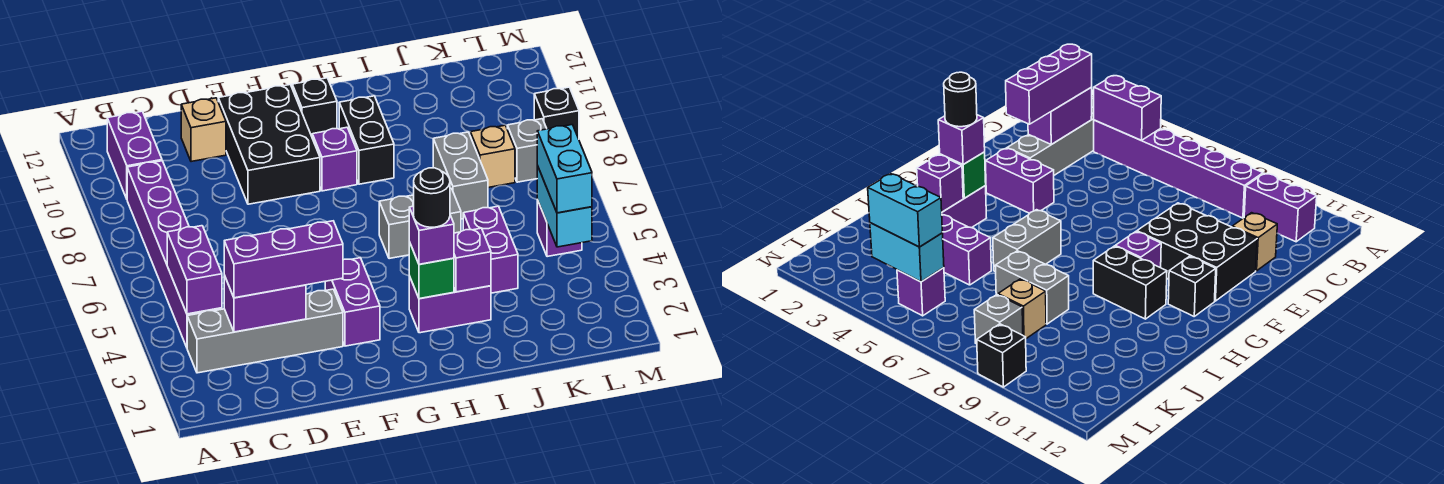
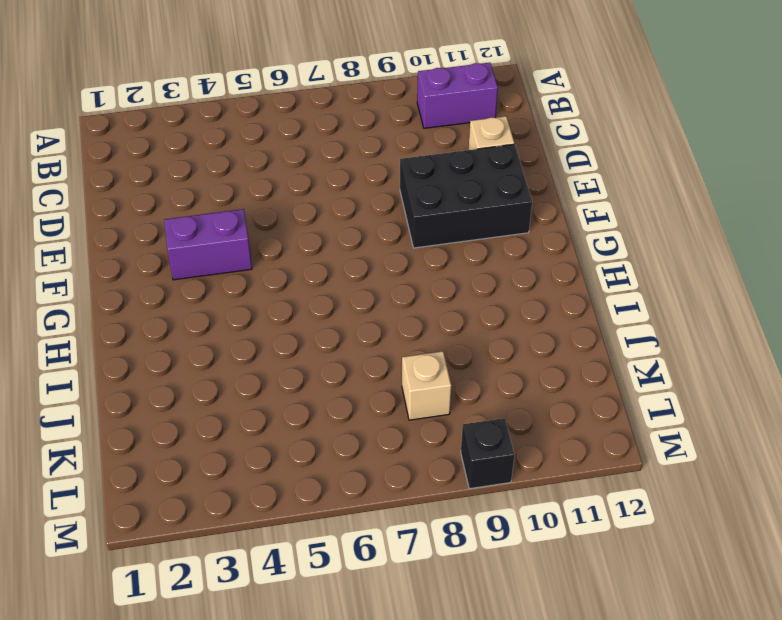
none -> grey brick B3:E3 level 1
none -> purple brick B4:B9 level 1
none -> purple brick G9 level 1

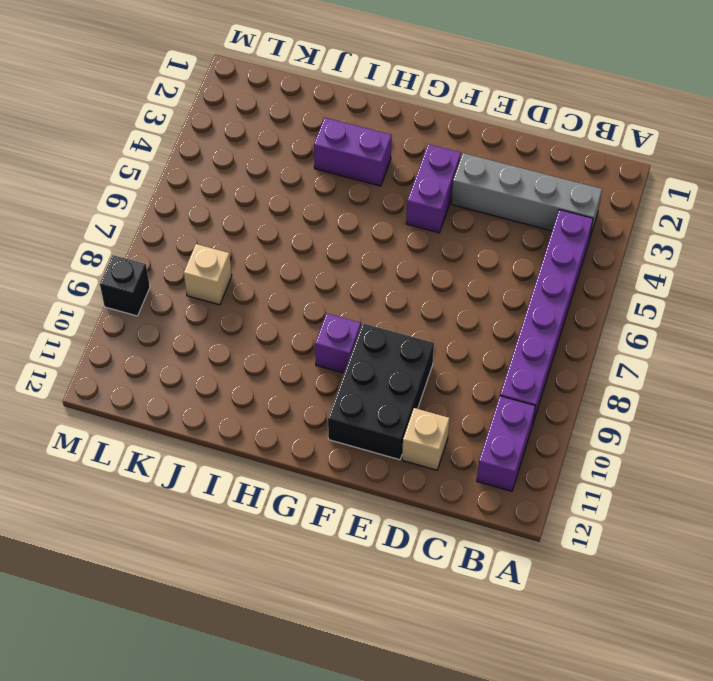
none -> black brick G11 level 1
none -> grey brick H6:I6 level 1
none -> black brick H9:H10 level 1

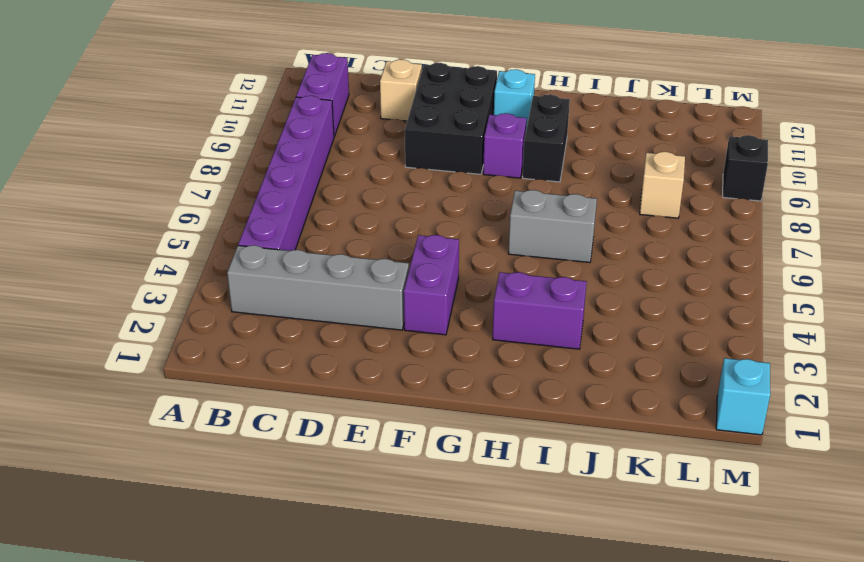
cyan brick G11 level 1 -> black brick G11 level 1
cyan brick M1 level 1 -> none
none -> purple brick J4:J5 level 1
none -> grey brick J7:J8 level 1
none -> purple brick L5 level 1

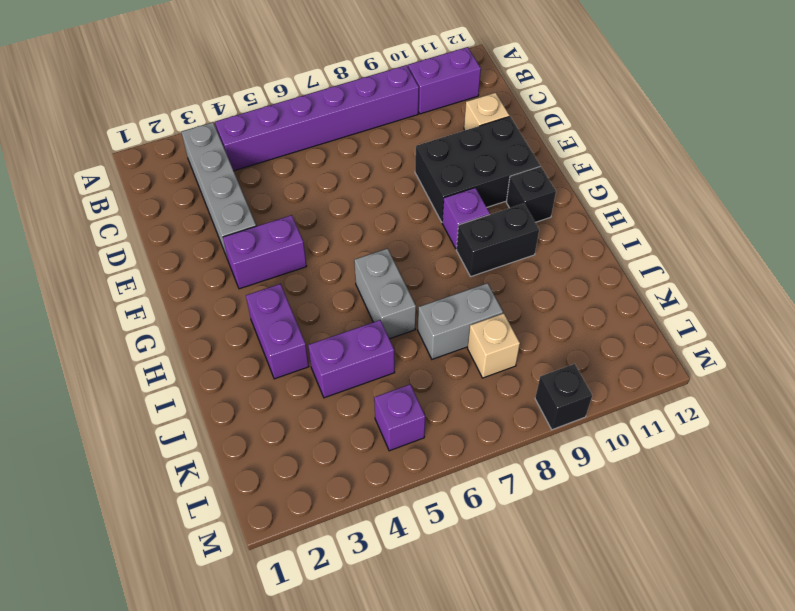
none -> grey brick L8 level 1
none -> purple brick B4:B5 level 2
none -> purple brick C3:D3 level 2

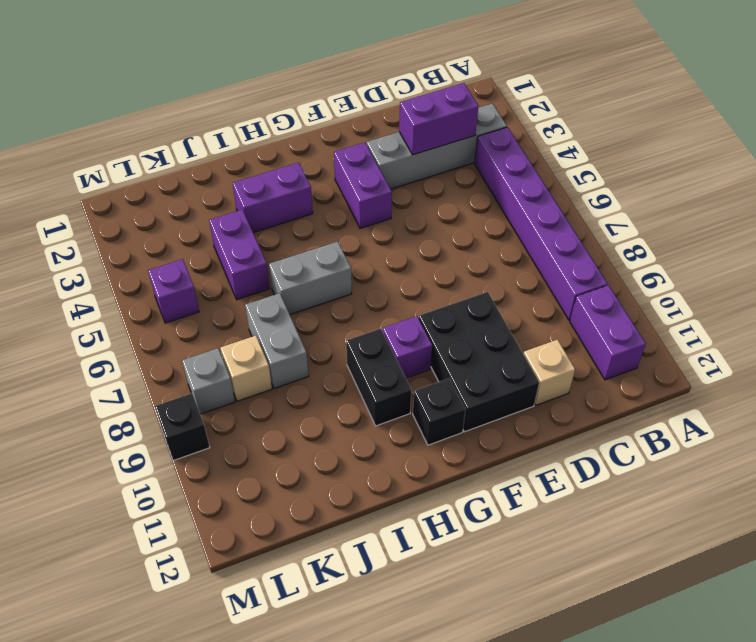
none -> purple brick B4:B5 level 2
none -> green brick H3 level 2
none -> purple brick I3 level 2

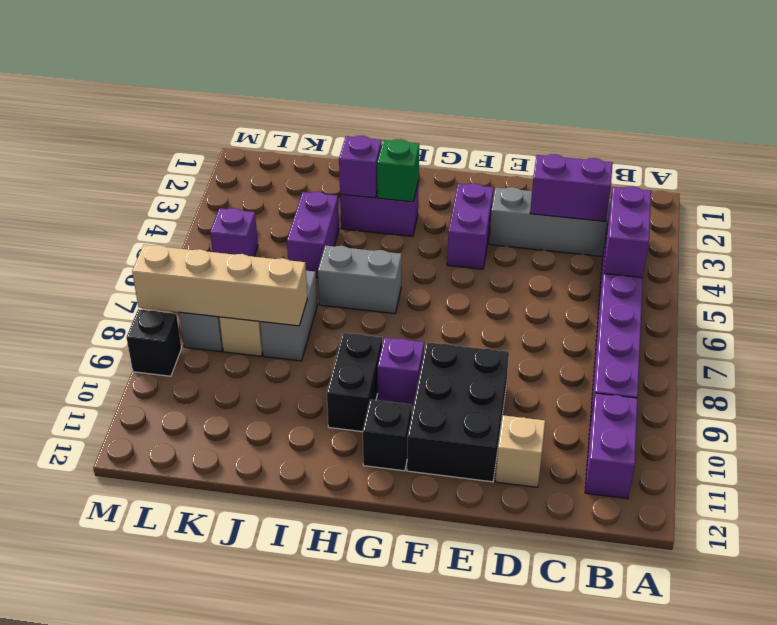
tan brick J8:M8 level 2 -> none
none -> cyan brick L4:L5 level 2
none -> purple brick C3:E3 level 3
none -> purple brick H3 level 3

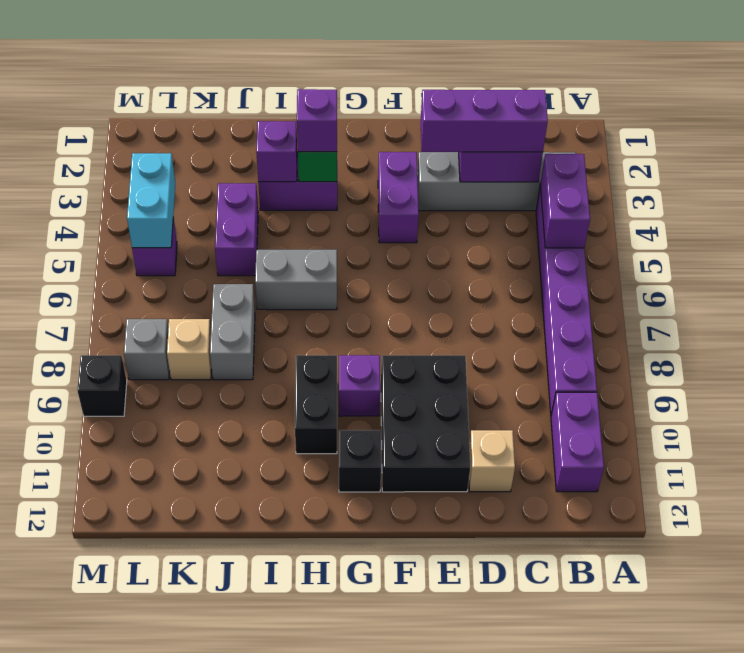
none -> cyan brick L4:L5 level 3
none -> black round brick H3 level 4

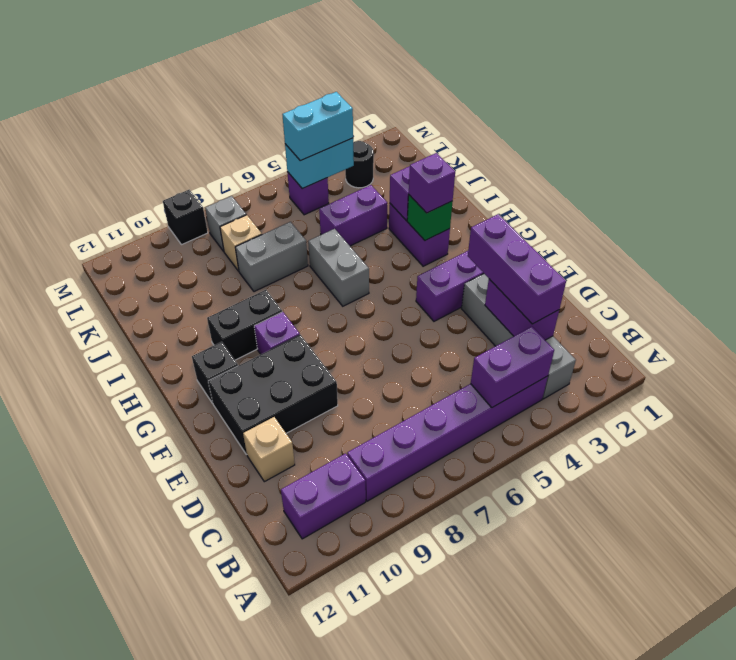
black round brick L3 level 1 -> black round brick H3 level 4

